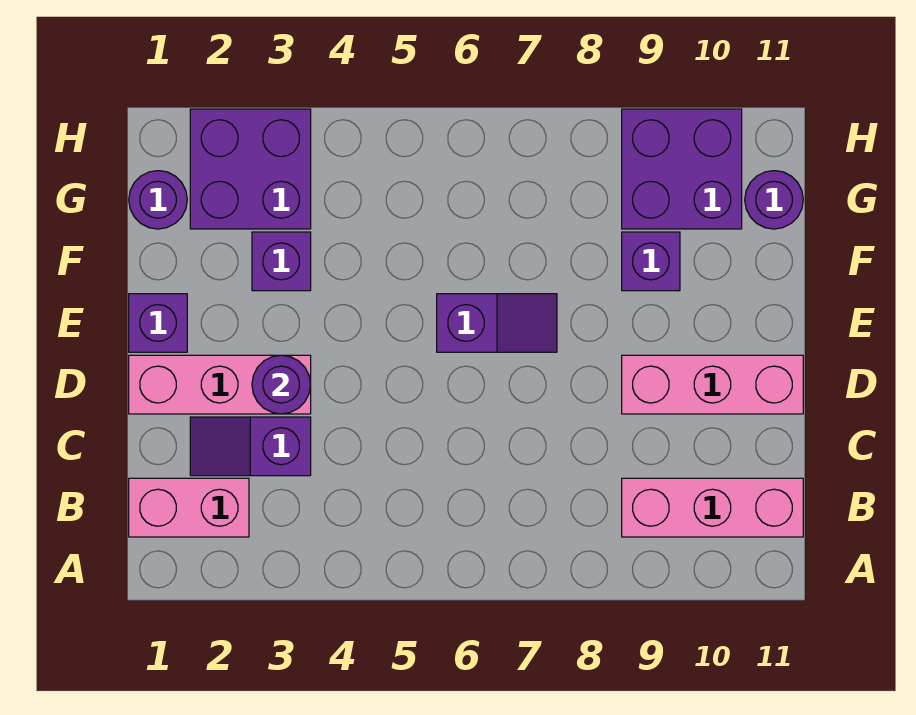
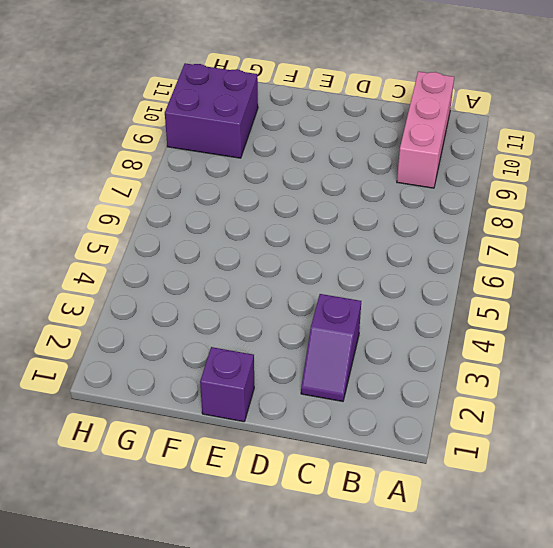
none -> pink brick B1:B2 level 1
none -> pink brick D1:D3 level 1
none -> pink brick D9:D11 level 1

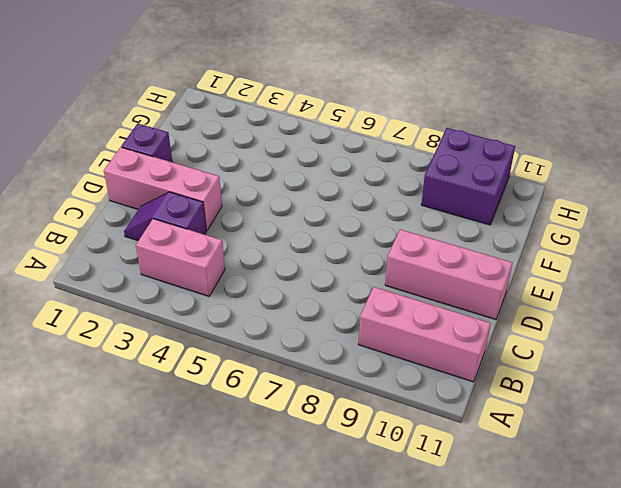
pink brick B3:B4 level 1 -> pink brick B1:B2 level 1
none -> purple slope E6:E7 level 1 top 6
none -> purple brick F3 level 1
none -> purple brick F9 level 1

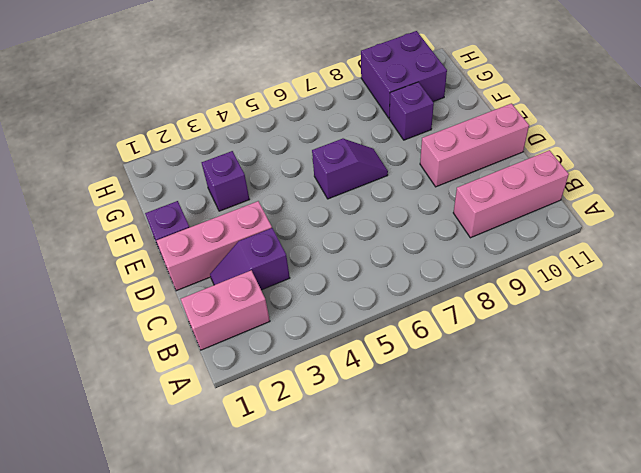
none -> purple round brick G1 level 1
none -> purple brick G2:H3 level 1
none -> purple round brick G11 level 1

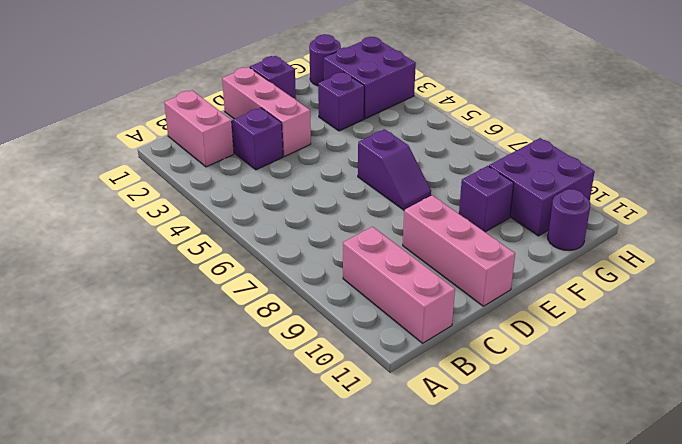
none -> purple round brick D3 level 2

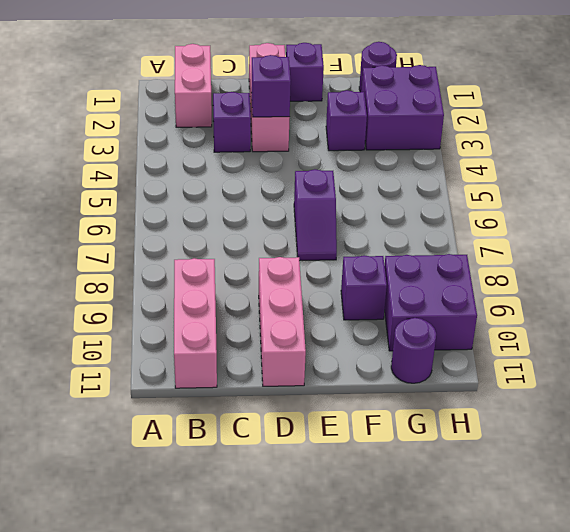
purple brick D3 level 2 -> purple round brick D3 level 2

